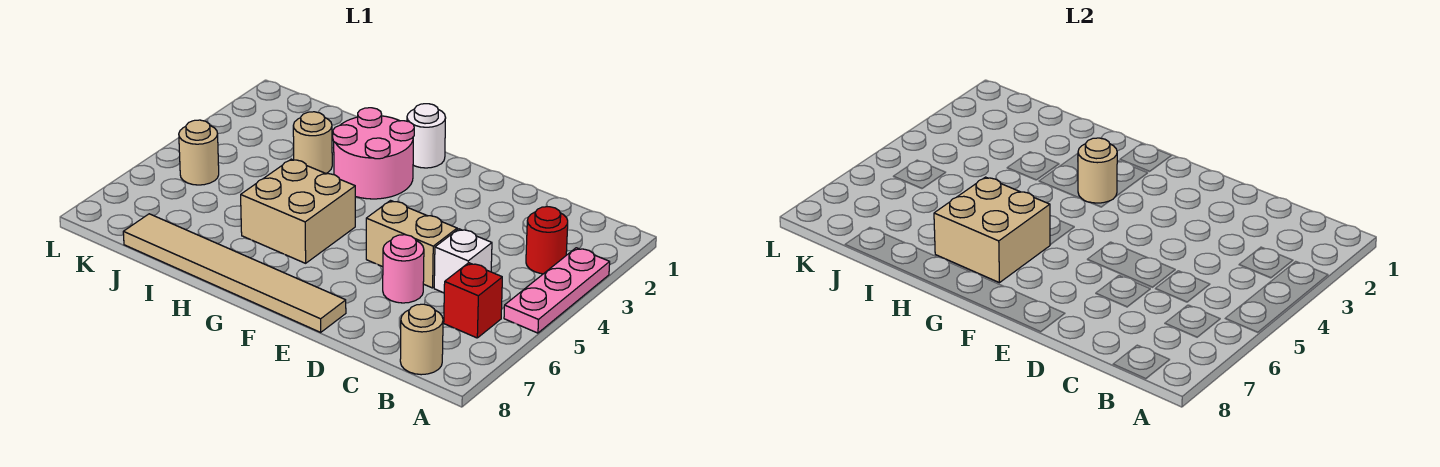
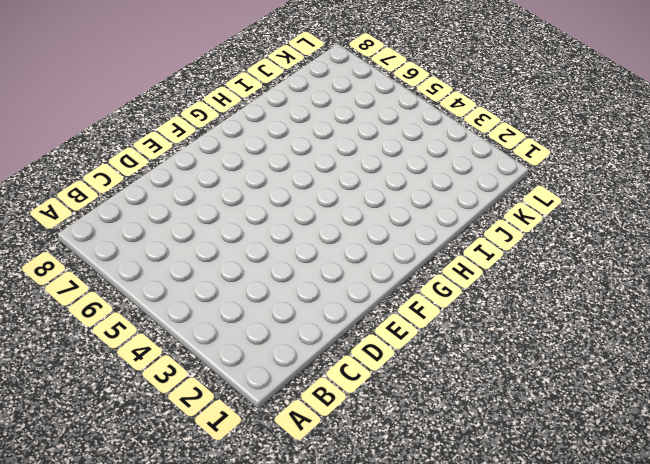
none -> pink plate A3:A5 level 1
none -> red round brick B3 level 1
none -> red brick B6 level 1

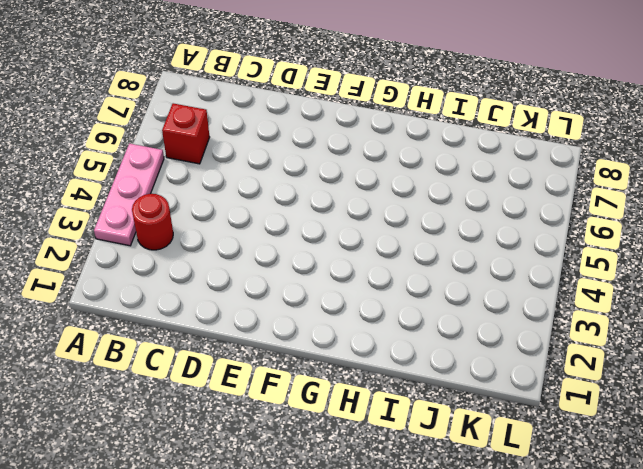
none -> tan round brick B8 level 1
none -> white brick C5 level 1
none -> tan brick D5:E5 level 1

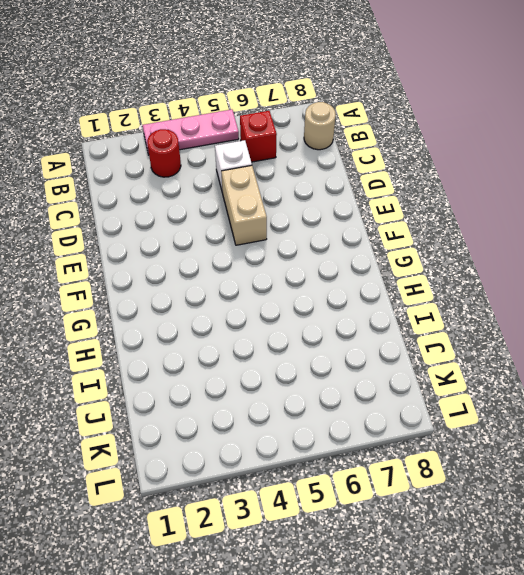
none -> pink round brick D6 level 1
none -> tan tile E8:J8 level 1
none -> white round brick G1 level 1

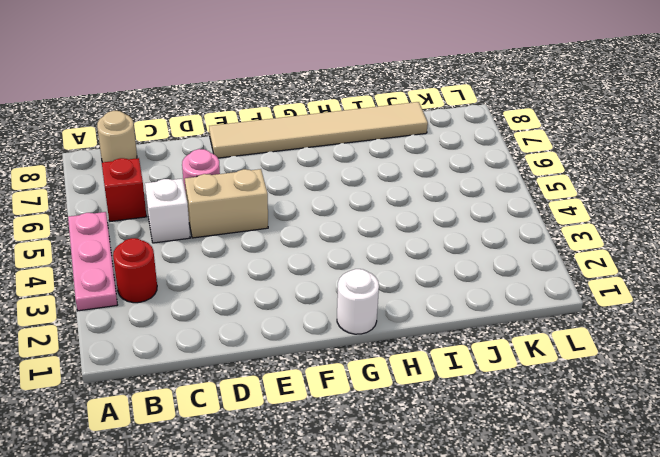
none -> pink round brick G2:H3 level 1
none -> tan brick G5:H6 level 1
none -> tan round brick I3 level 1

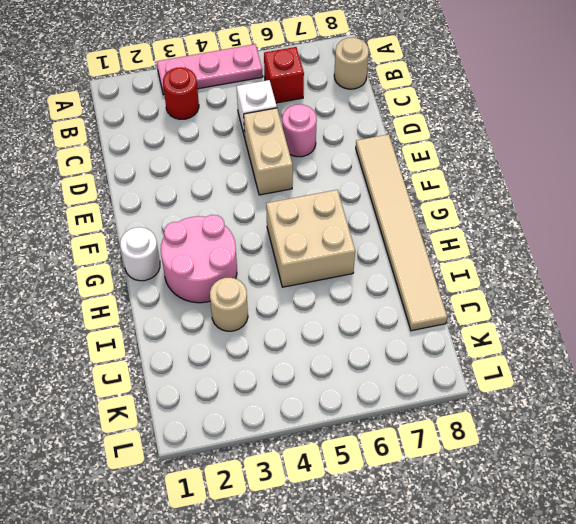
none -> tan round brick K5 level 1
none -> tan round brick G3 level 2
none -> tan brick G6:H7 level 2

